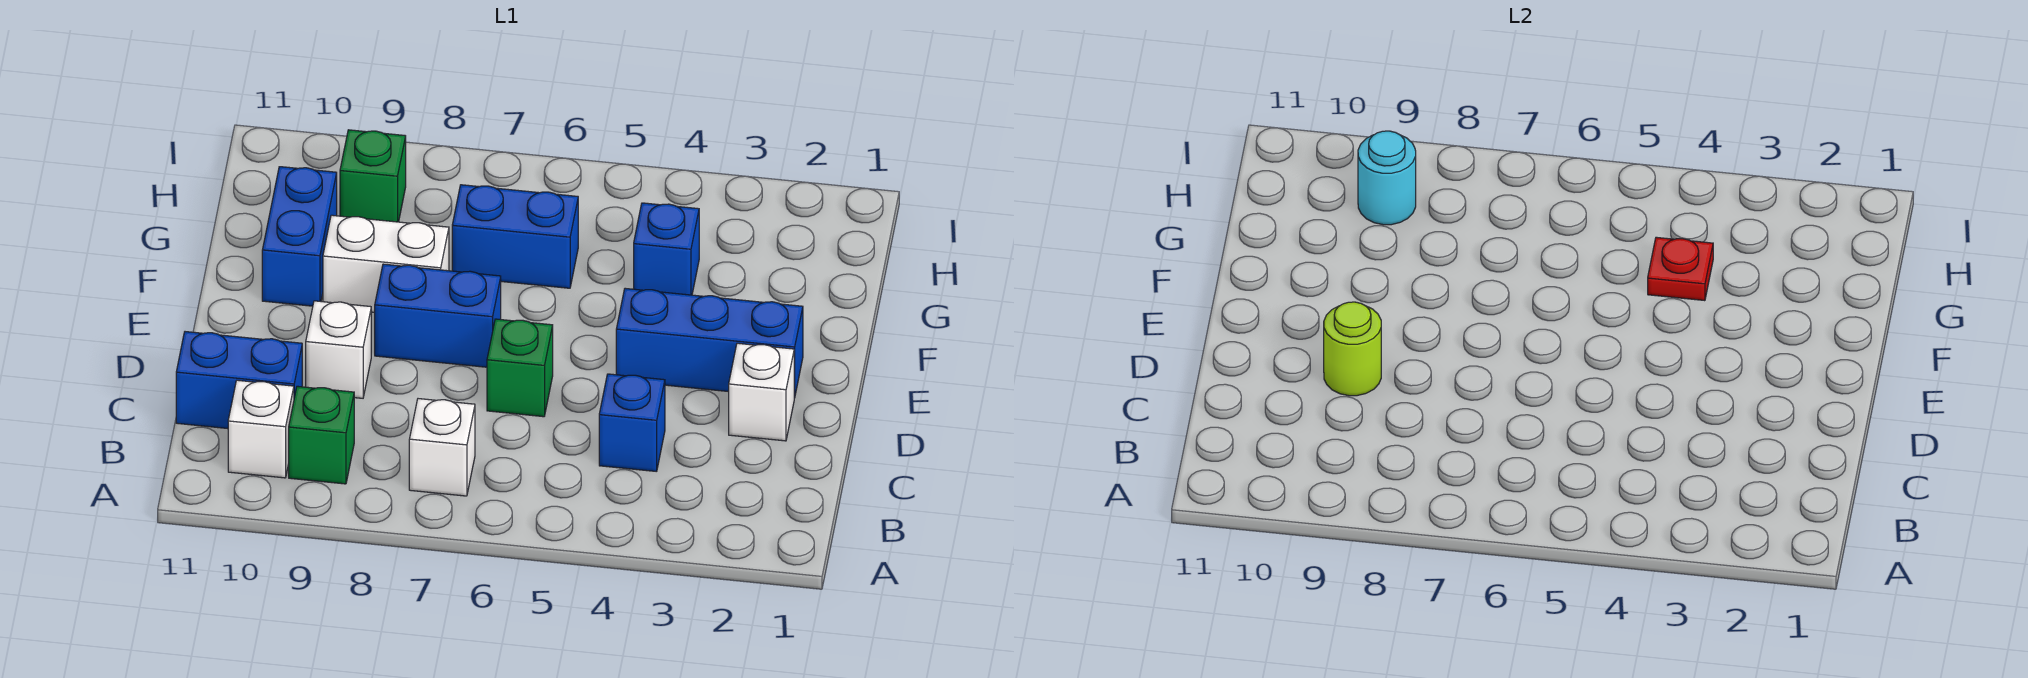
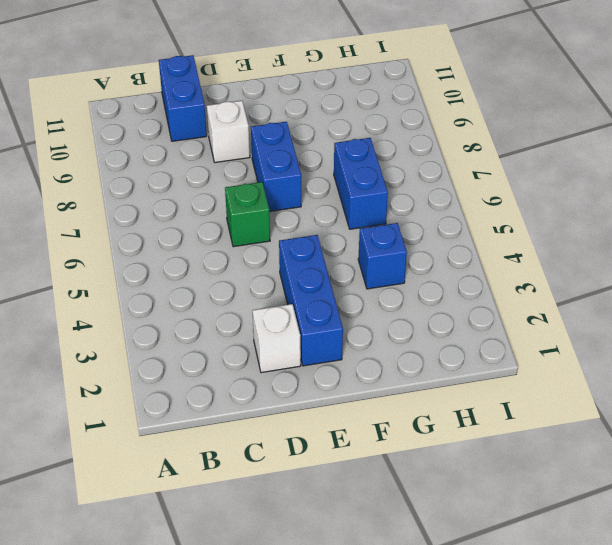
none -> white brick B7 level 1
none -> green brick B9 level 1
none -> white brick B10 level 1

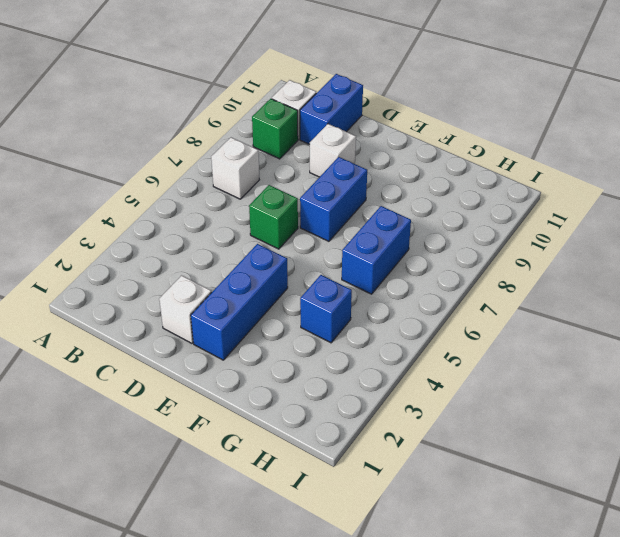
none -> blue brick C4 level 1
none -> white brick F8:F9 level 1
none -> blue brick F10:G10 level 1

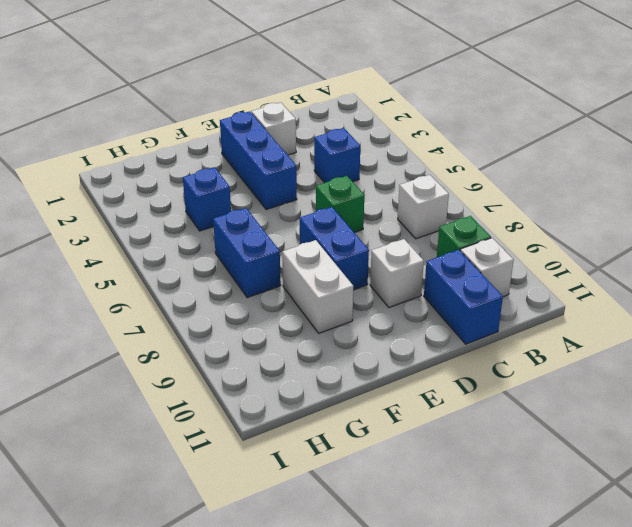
none -> blue brick F10:G10 level 1
none -> green brick H9 level 1
none -> lime round brick D9 level 2

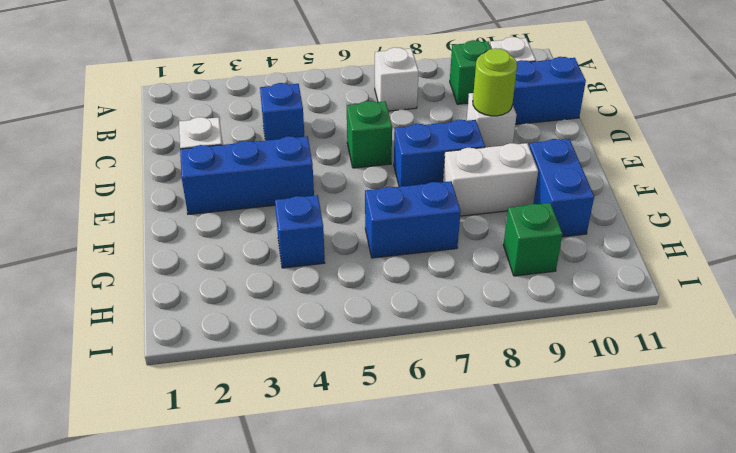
none -> red plate G4 level 2
none -> cyan round brick H9 level 2

